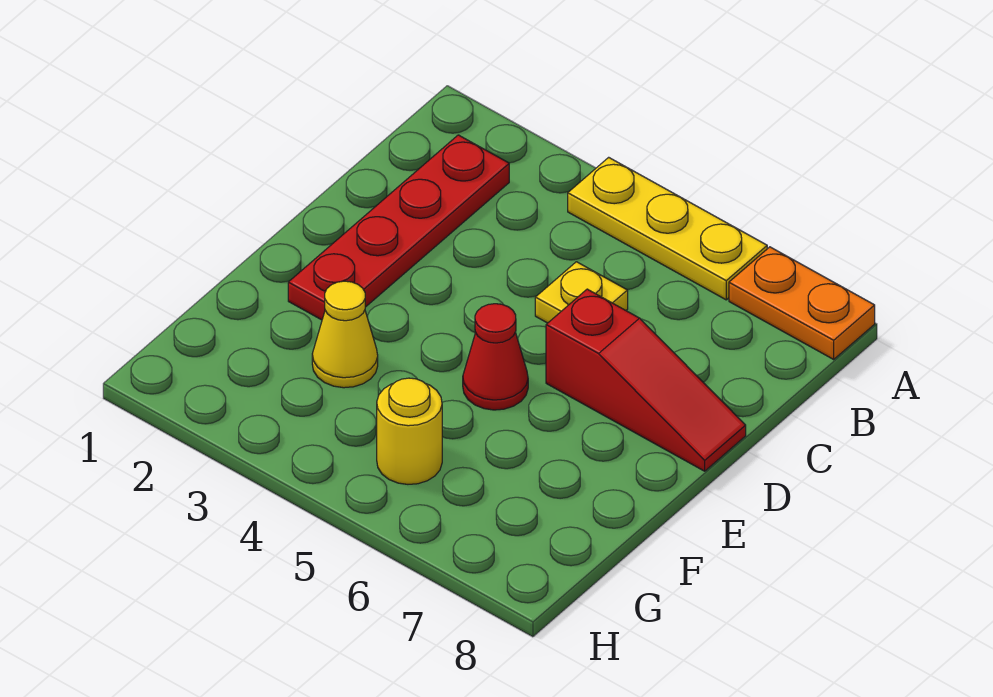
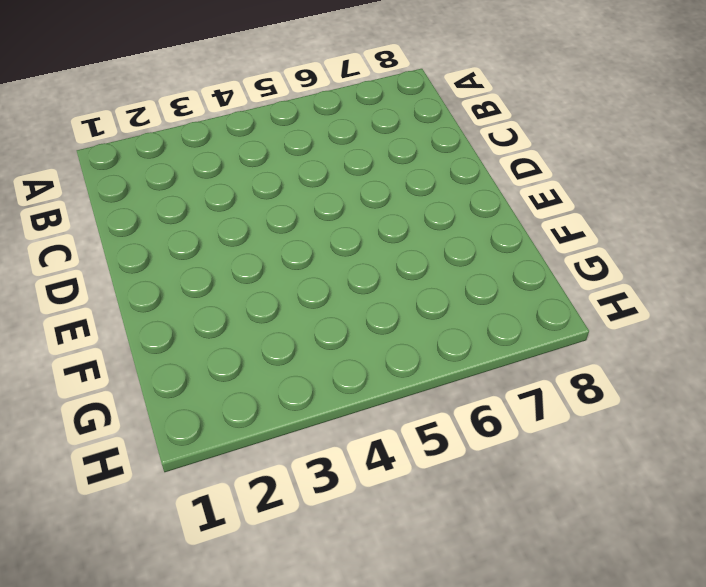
none -> yellow plate A4:A6 level 1
none -> orange plate A7:A8 level 1

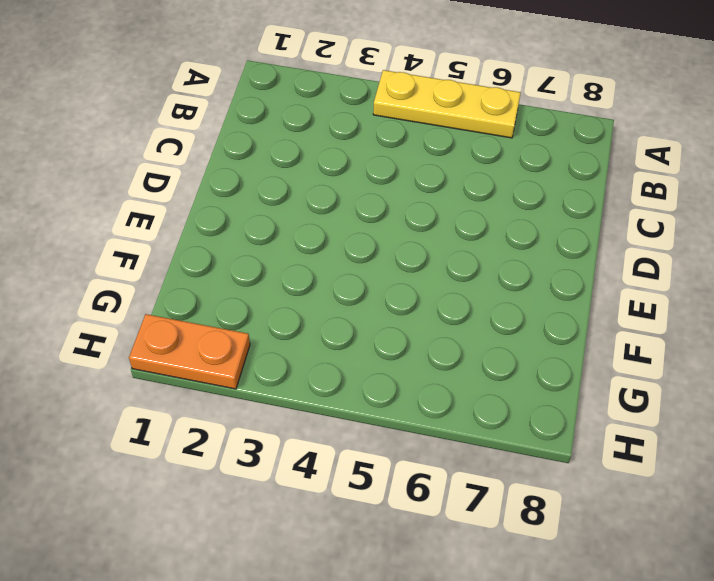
orange plate H1:H2 level 1 -> orange plate A7:A8 level 1
none -> red plate B2:E2 level 1
none -> yellow plate C5 level 1

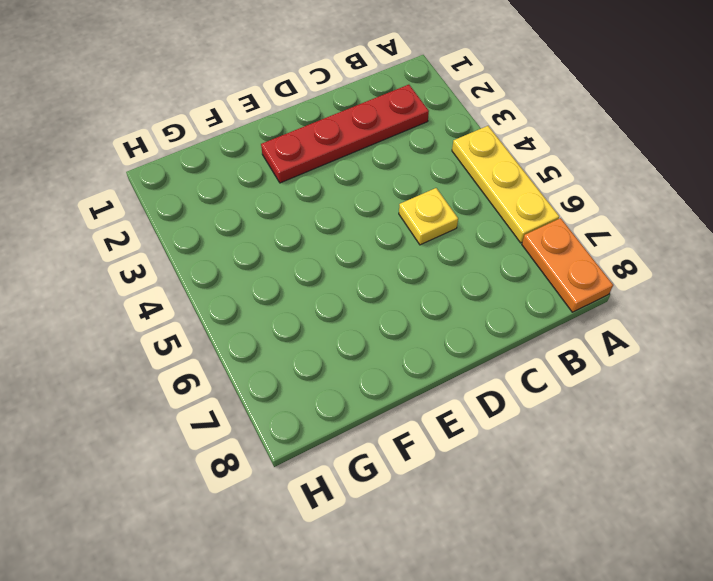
none -> red slope D6:D8 level 1 top 6
none -> red cone E5 level 1

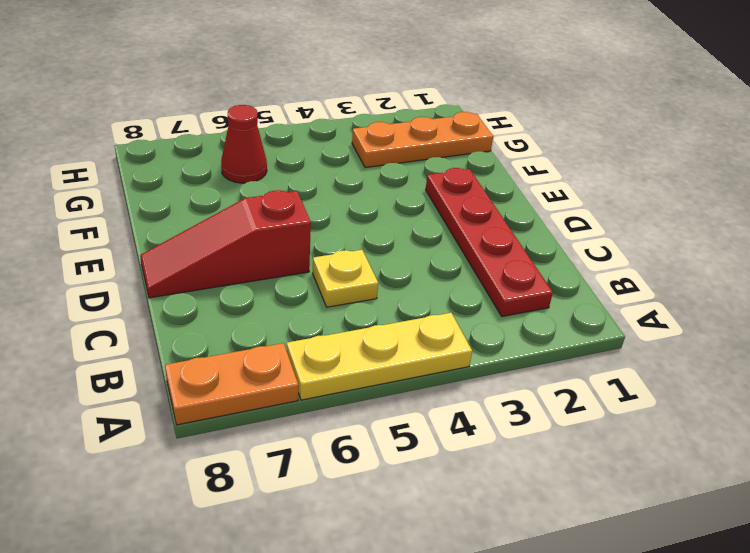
orange plate G1:G3 level 1 -> none
red cone G6 level 1 -> red cone E5 level 1
none -> yellow cone F3 level 1
none -> yellow round brick G5 level 1

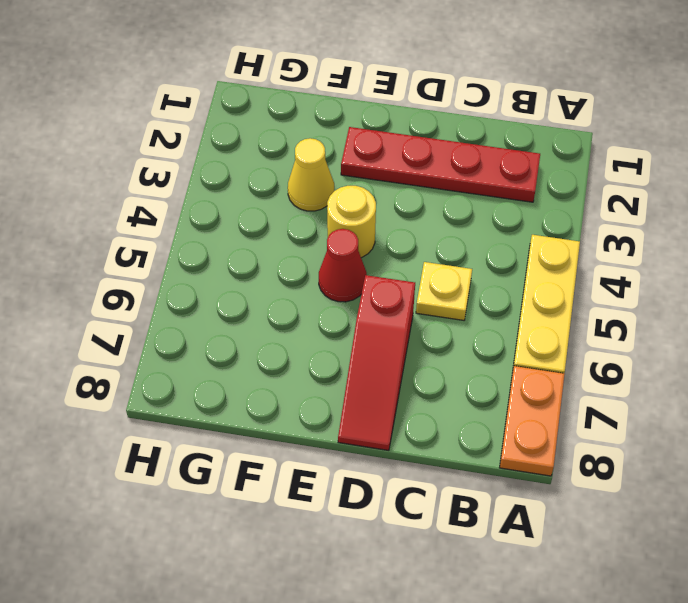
yellow round brick E4 level 1 -> yellow round brick G5 level 1

